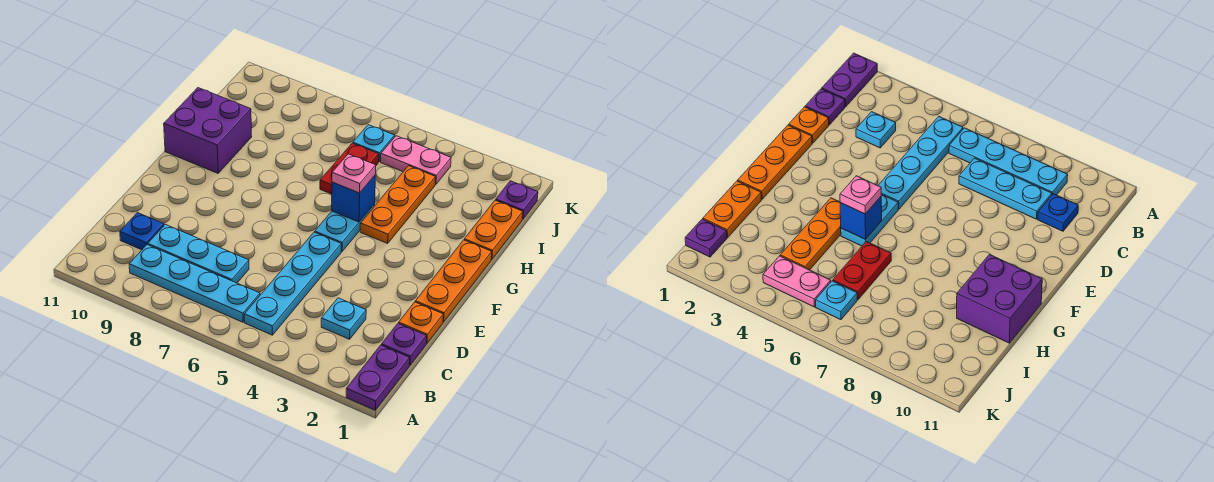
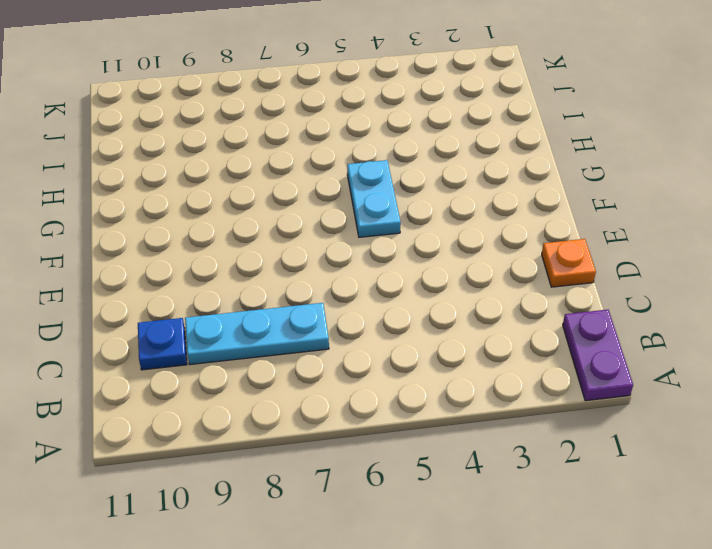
none -> cyan plate B5:E5 level 1
none -> cyan plate B6:B9 level 1
none -> purple plate C1 level 1

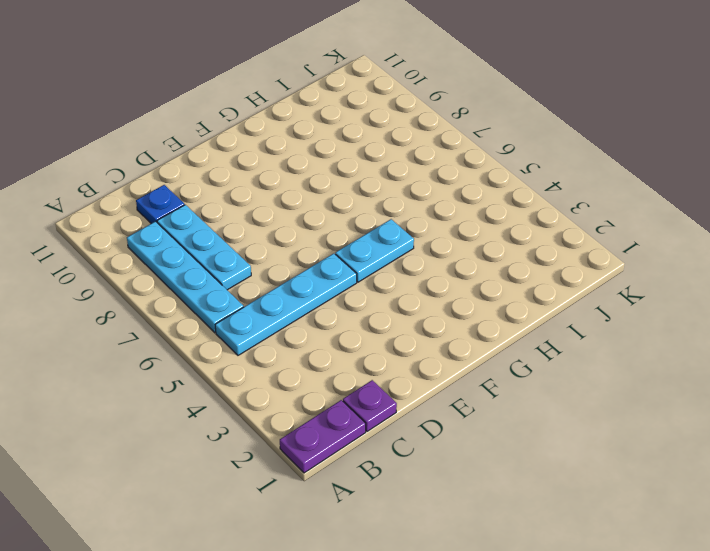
none -> cyan plate C3 level 1
none -> orange plate D1 level 1
none -> orange plate E1:G1 level 1

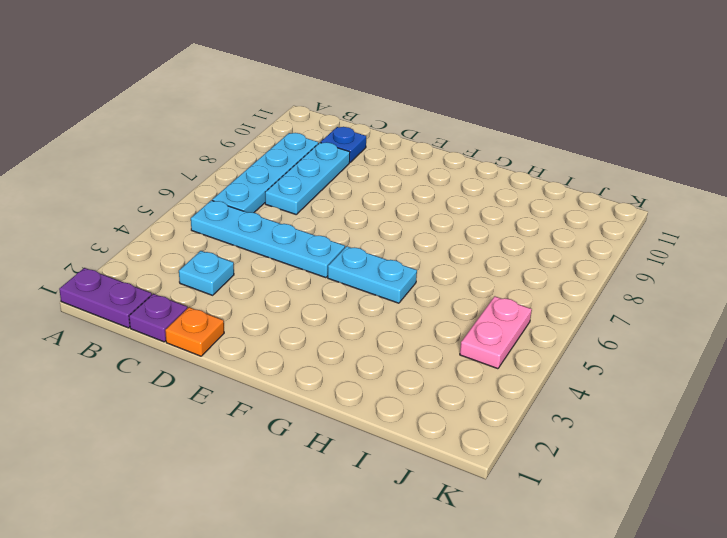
none -> orange plate E1:G1 level 1
none -> orange plate G4:I4 level 1
none -> purple brick G10:H11 level 1

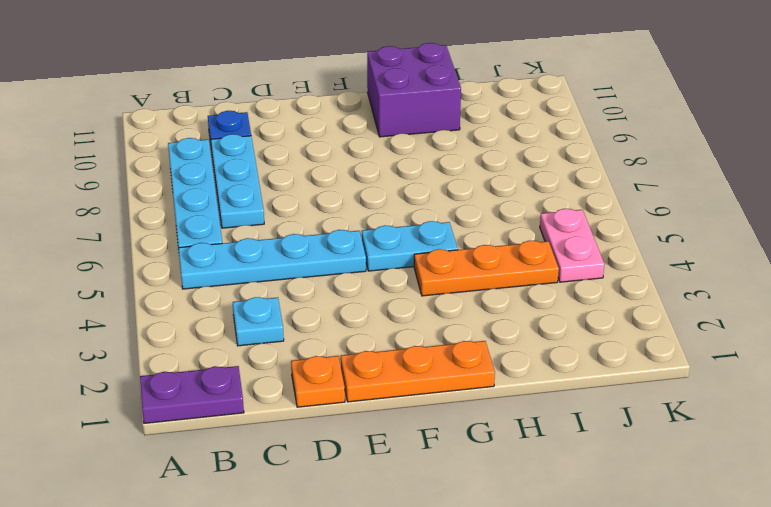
none -> purple plate C1 level 1
none -> orange plate H1:I1 level 1
none -> red plate H6:I6 level 1

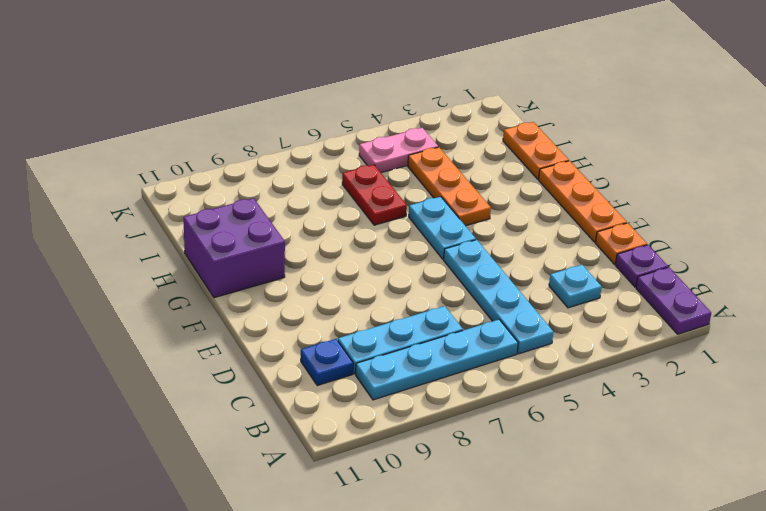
none -> purple plate J1 level 1
none -> cyan plate J6 level 1
none -> blue brick G5 level 2

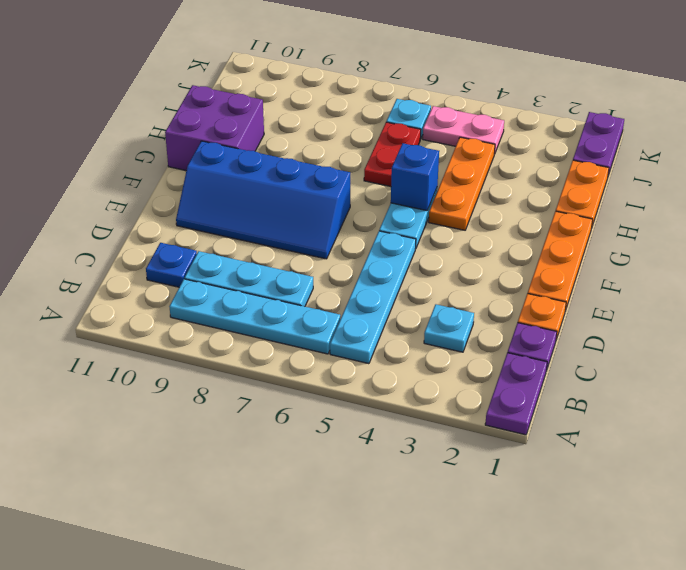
blue slope E7:F10 level 1 top F -> none
purple plate J1:K1 level 1 -> purple plate J1 level 1
none -> pink plate G5 level 3

